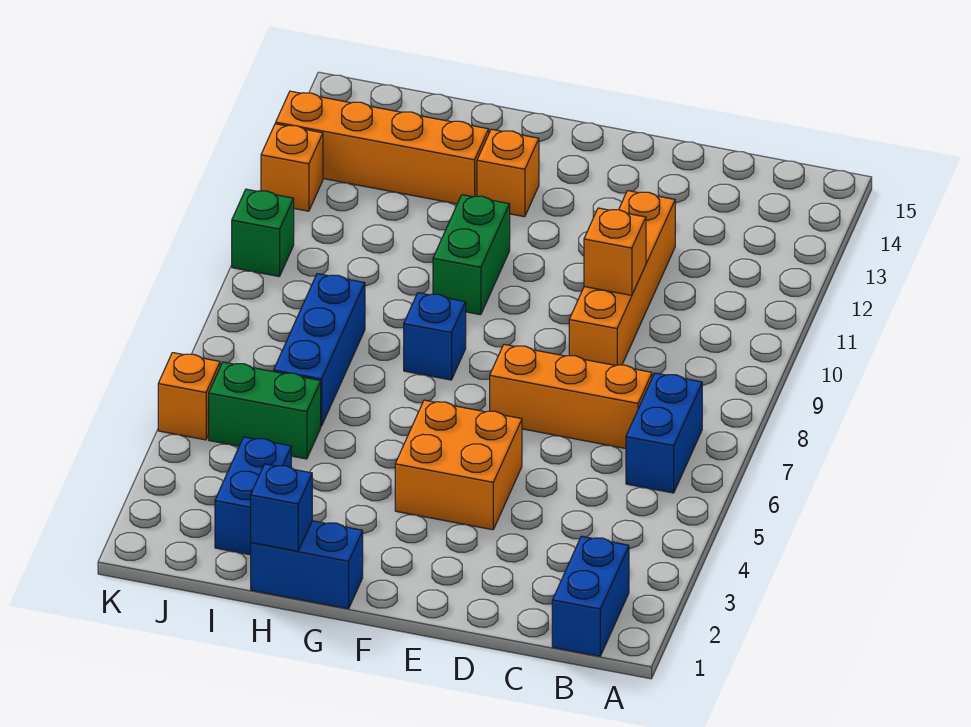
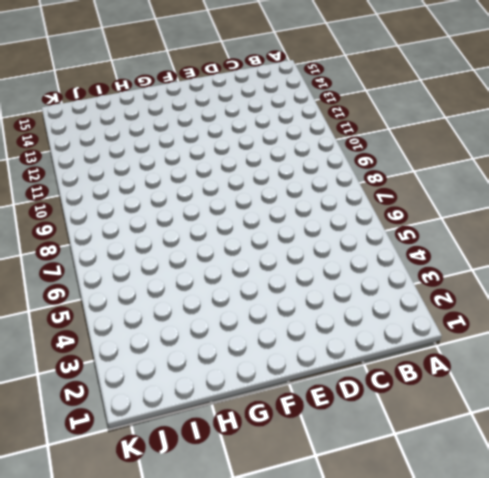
none -> blue brick B1:B2 level 1
none -> blue brick B6:B7 level 1
none -> orange brick C7:E7 level 1

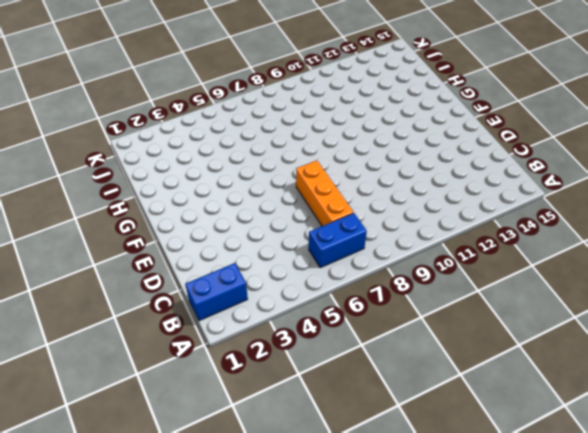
none -> orange brick D9:D12 level 1
none -> orange brick E4:F5 level 1
none -> blue brick G1:H1 level 1

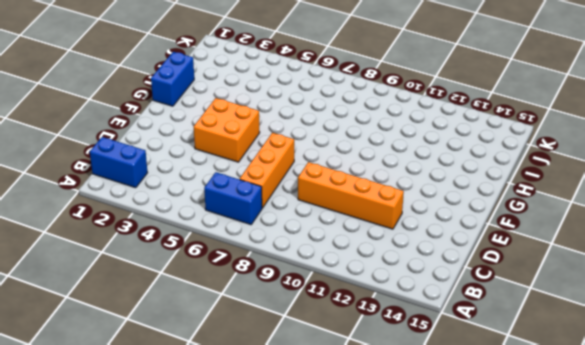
none -> blue brick G8 level 1
none -> green brick G10:G11 level 1
none -> orange brick G13 level 1

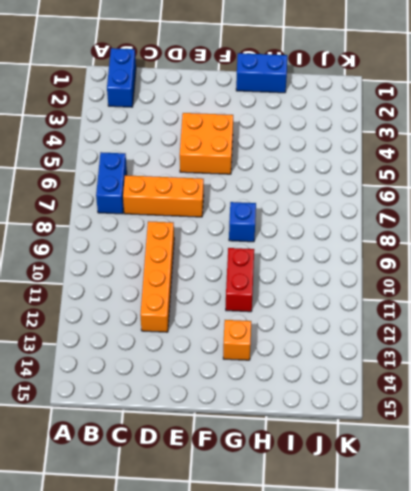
red brick G10:G11 level 1 -> green brick G10:G11 level 1
none -> orange brick H13:K13 level 1
none -> blue brick I2:I3 level 1
none -> green brick I5:J5 level 1

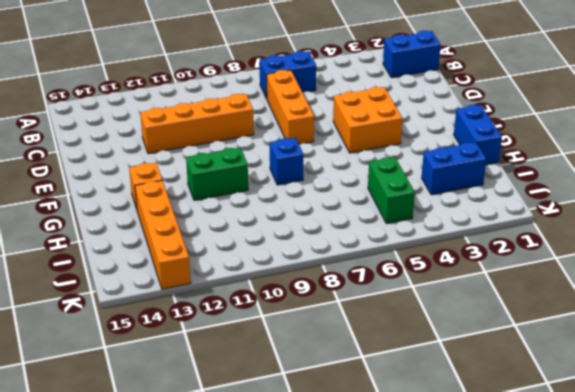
none -> blue brick I6:I8 level 1
none -> orange brick K5 level 1
none -> green brick K10 level 1

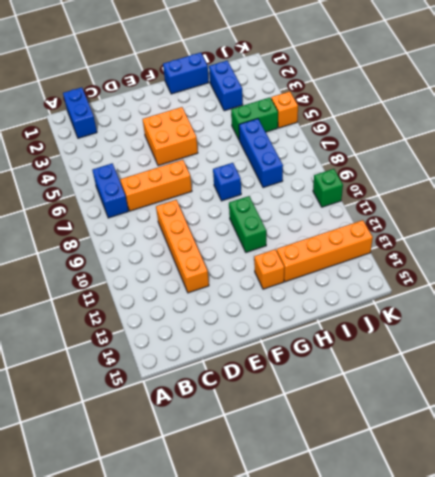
none -> orange brick K12 level 1
none -> orange brick D10 level 2
none -> blue brick H1 level 2

